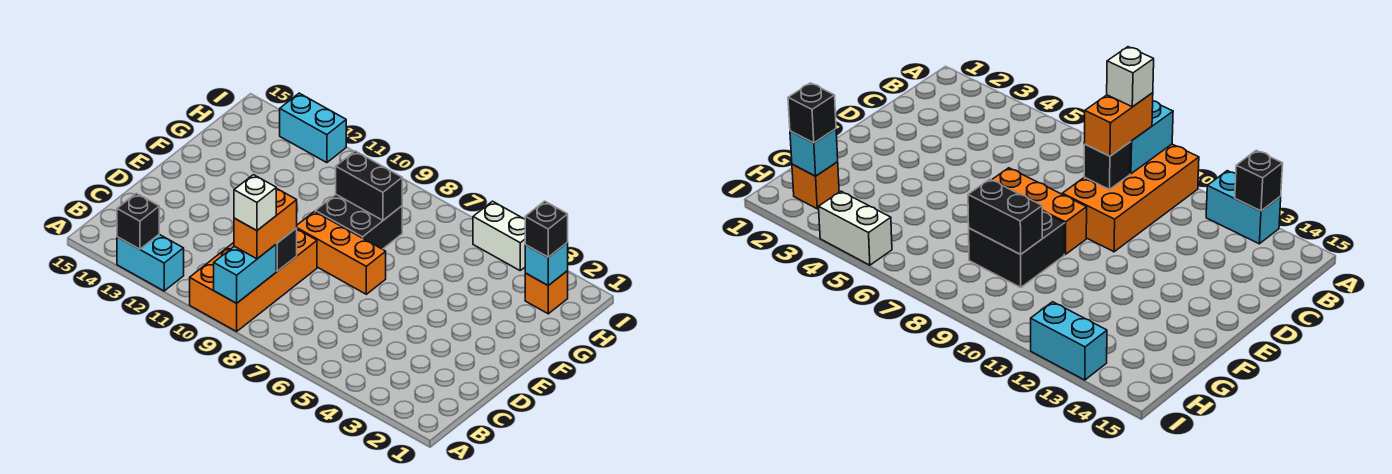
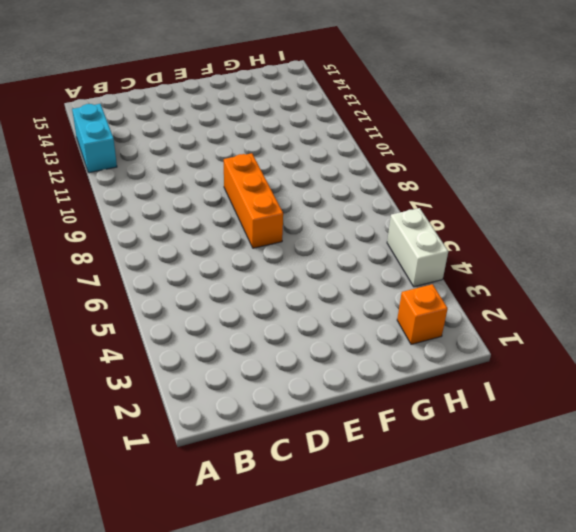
none -> orange brick A9:D10 level 1
none -> black brick F8:G9 level 1
none -> cyan brick I12:I13 level 1

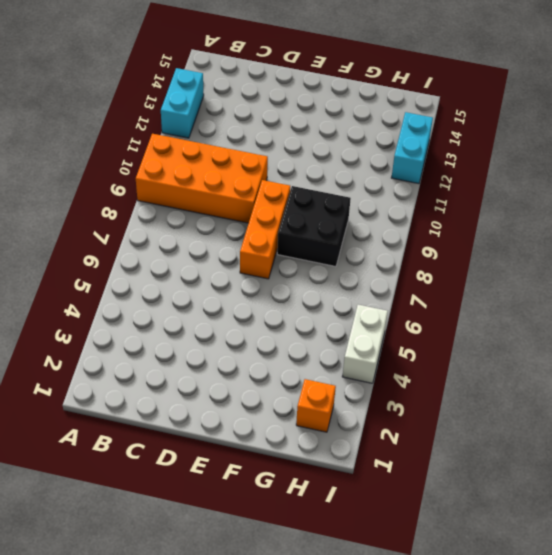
none -> cyan brick A9:B9 level 2
none -> black brick A13 level 2
none -> black brick C9 level 2

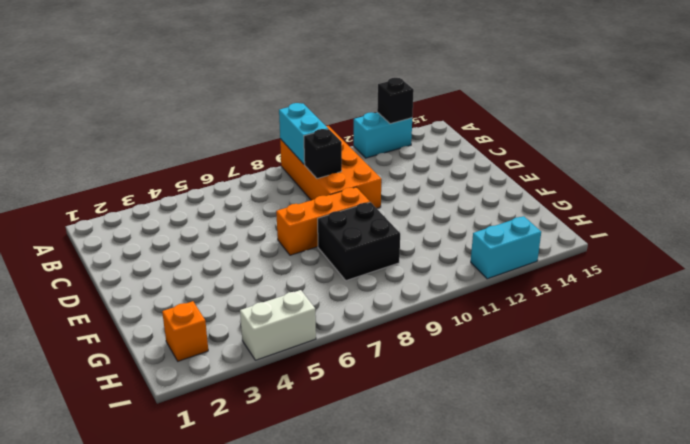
none -> black brick G8:G9 level 2
none -> cyan brick H2 level 2
none -> orange brick B9:C9 level 3

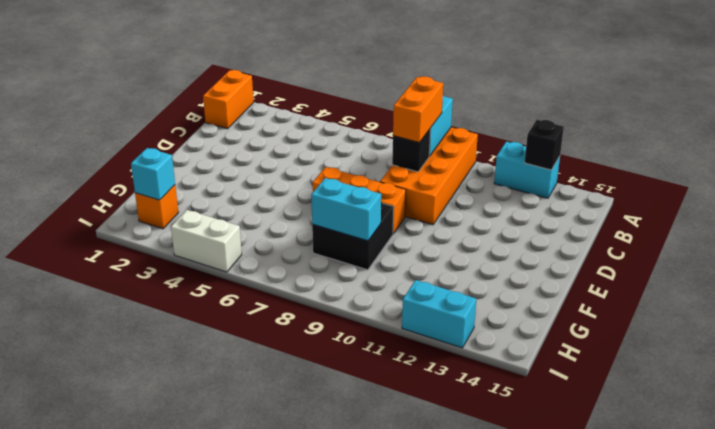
orange brick A1:B1 level 1 -> none
cyan brick G8:G9 level 2 -> black brick G8:G9 level 2
none -> black brick H2 level 3
none -> white brick B9 level 4

